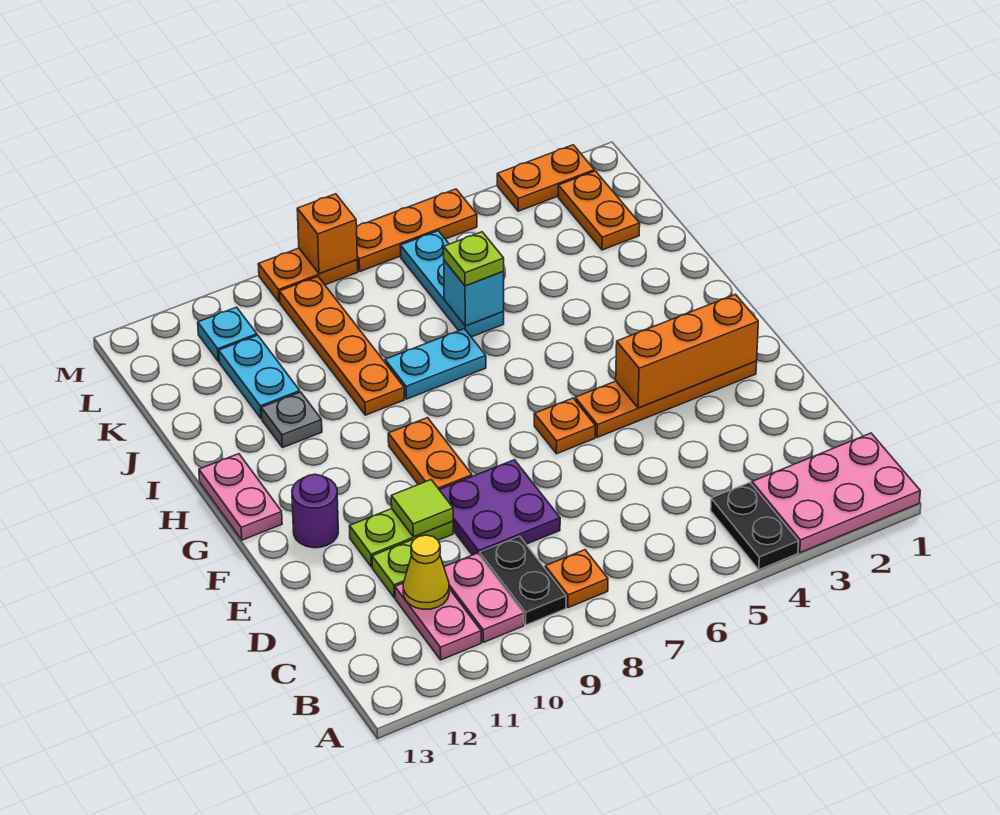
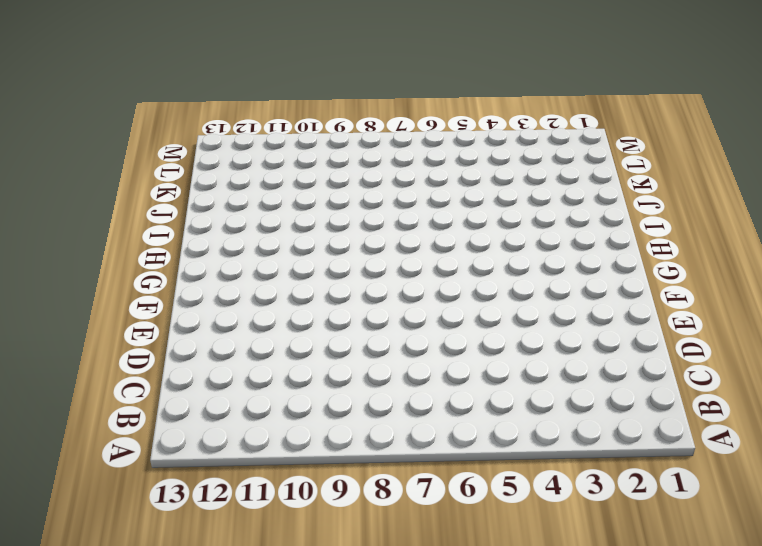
none -> pink plate A1:B3 level 1
none -> black plate A4:B4 level 1
none -> orange plate B8 level 1
none -> black plate B9:C9 level 1

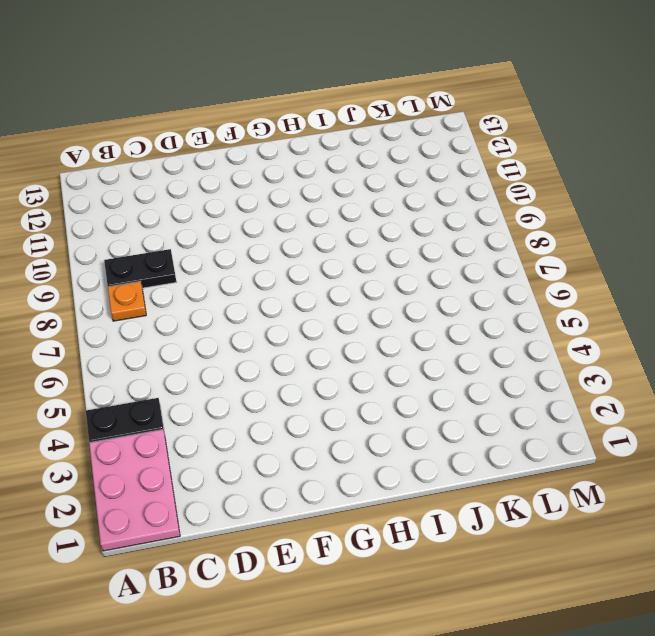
none -> pink plate B10:C10 level 1
none -> pink plate B11:C11 level 1
none -> purple plate D8:E9 level 1
none -> lime plate D11 level 1

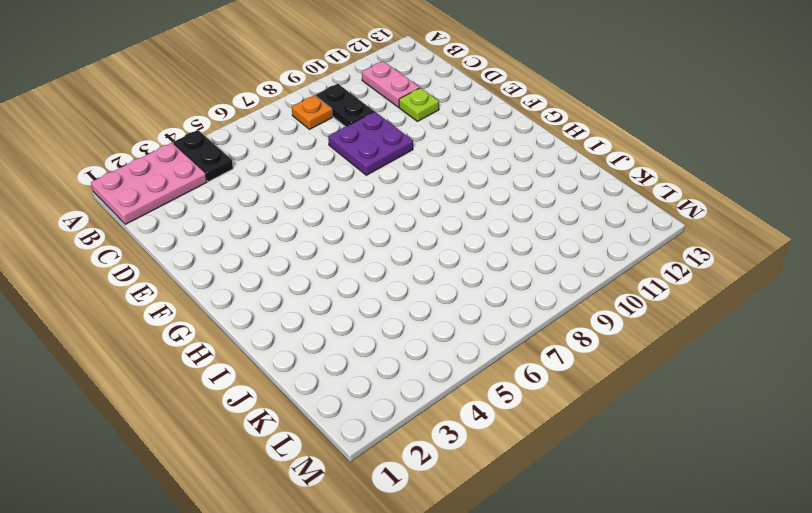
none -> pink plate B10:C10 level 1
none -> lime plate E10:E11 level 1
none -> orange plate F2:F5 level 1
none -> orange plate F6 level 1

